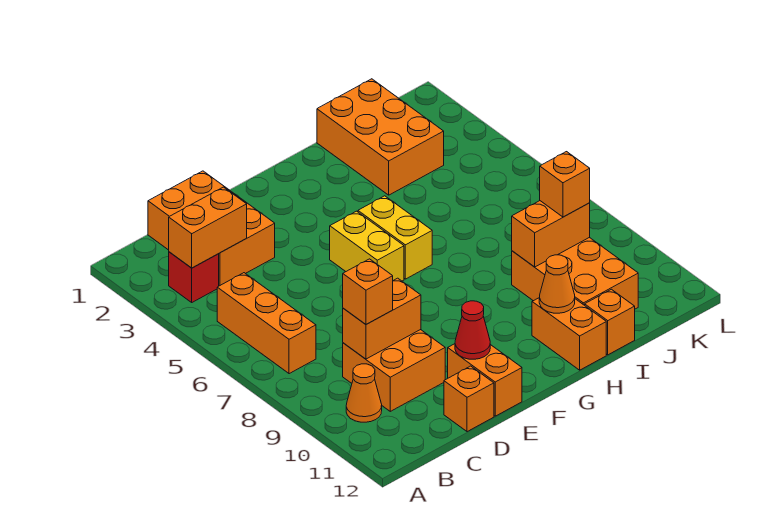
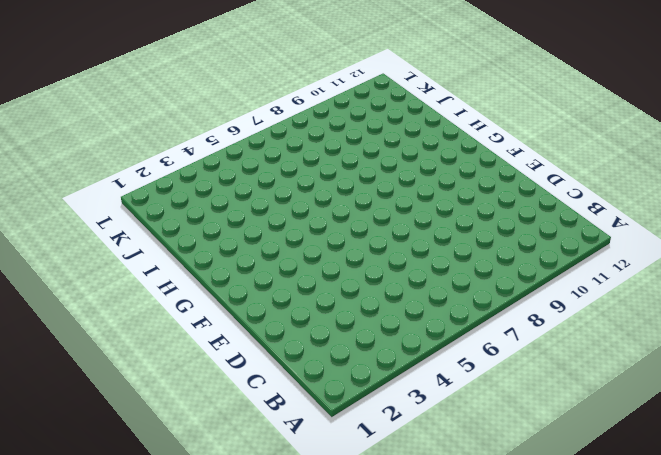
none -> red brick B3 level 1
none -> orange brick B5:B7 level 1
none -> orange cone B10 level 1

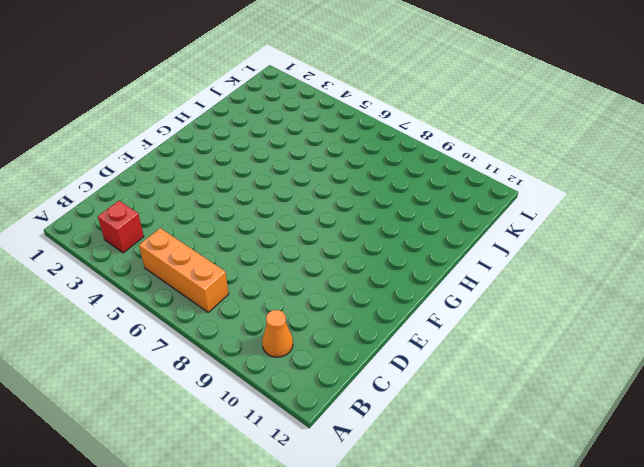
none -> orange brick C1:D3 level 1
none -> orange brick C9:D10 level 1
none -> orange brick D12 level 1

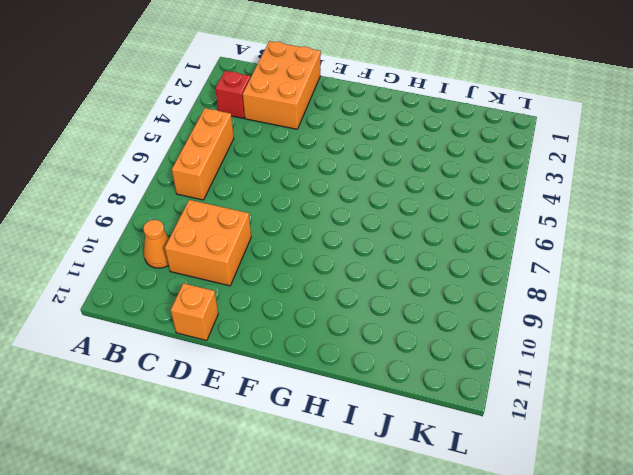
none -> orange brick E11:E12 level 1
none -> yellow brick F5:F6 level 1
none -> yellow brick G5:G6 level 1

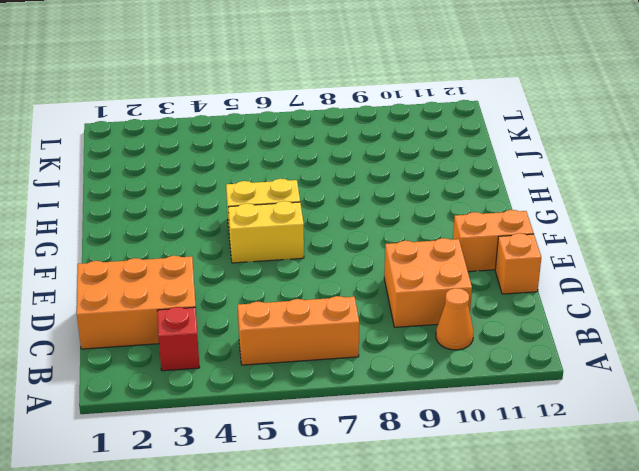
none -> orange brick H11:H12 level 1
none -> orange brick I1:J3 level 1
none -> orange brick I9:J11 level 1

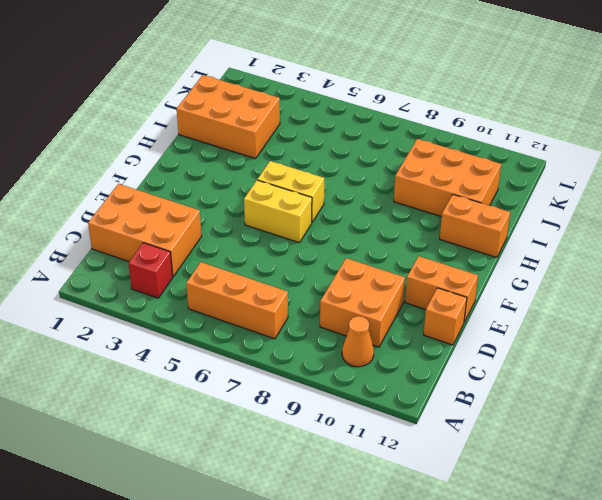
none -> orange brick I12 level 1
none -> orange brick B3:C3 level 2
none -> orange brick C9:D9 level 2

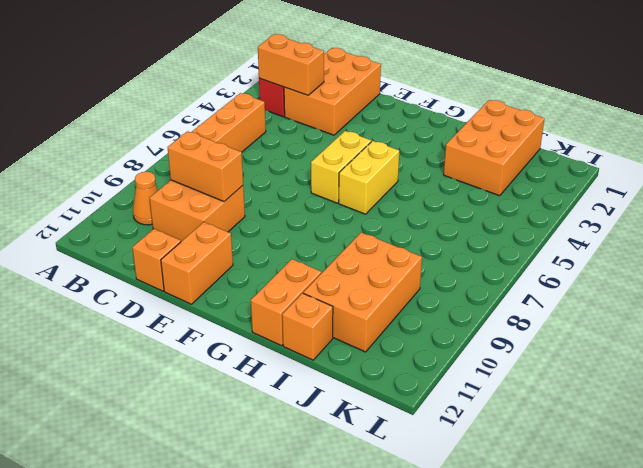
none -> red cone E11 level 2
none -> orange cone H11 level 2
none -> orange brick I9:J9 level 2

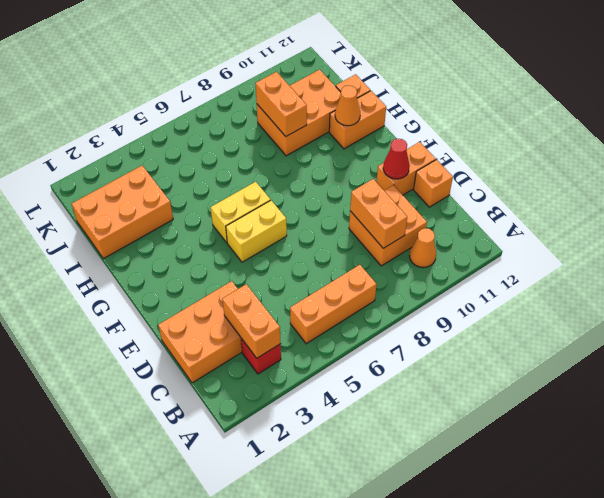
none -> orange brick C9 level 3
none -> orange brick J9 level 3

